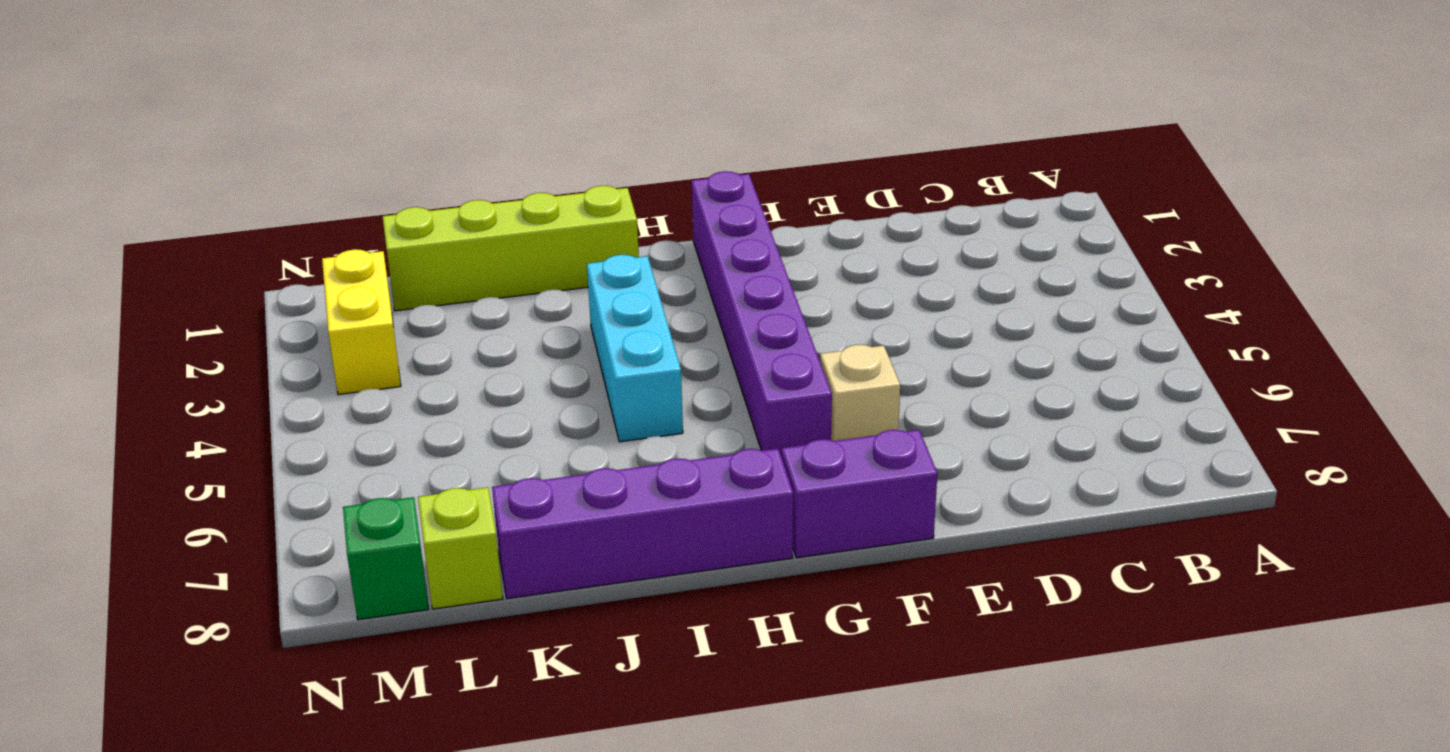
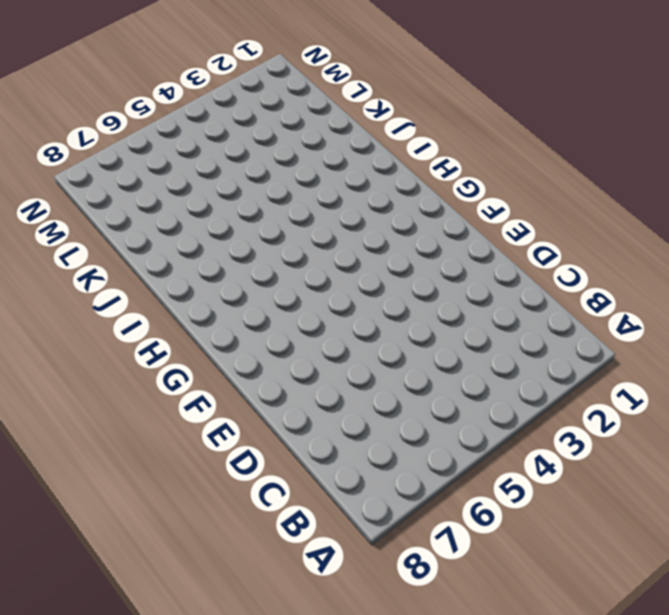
none -> tan brick F6 level 1
none -> purple brick F8:G8 level 1

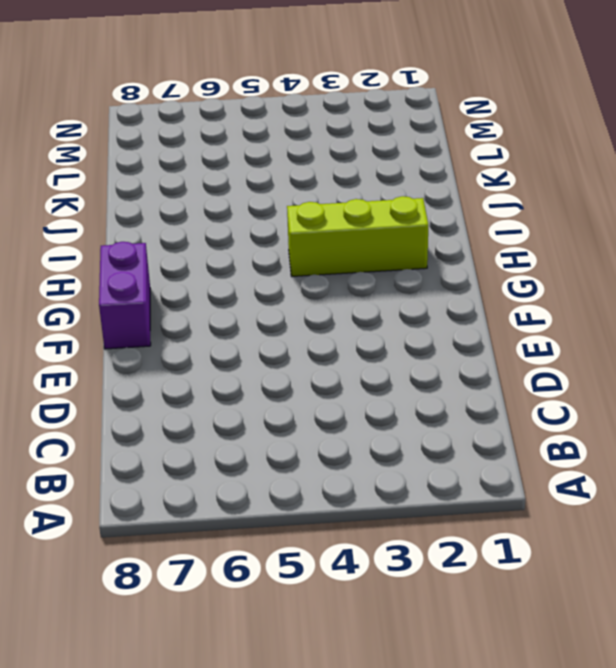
lime brick H2:H4 level 1 -> none
none -> tan brick F6 level 1
none -> purple brick G1:G6 level 1

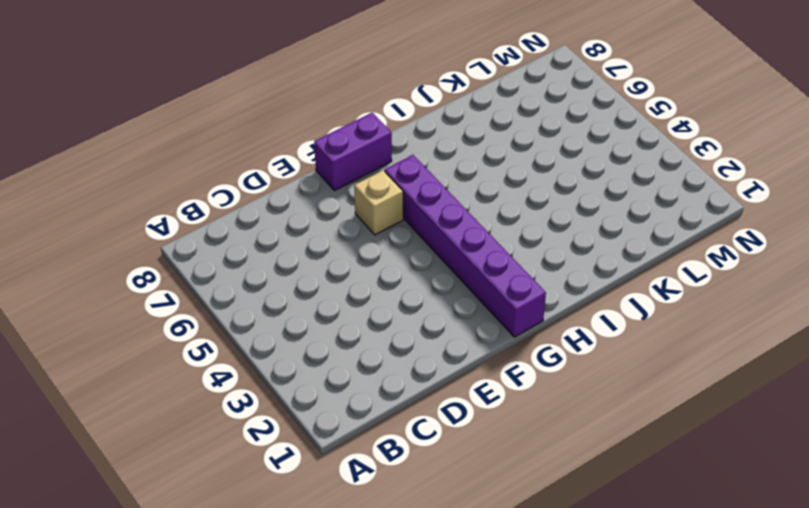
none -> purple brick H8:K8 level 1
none -> lime brick I1:L1 level 1

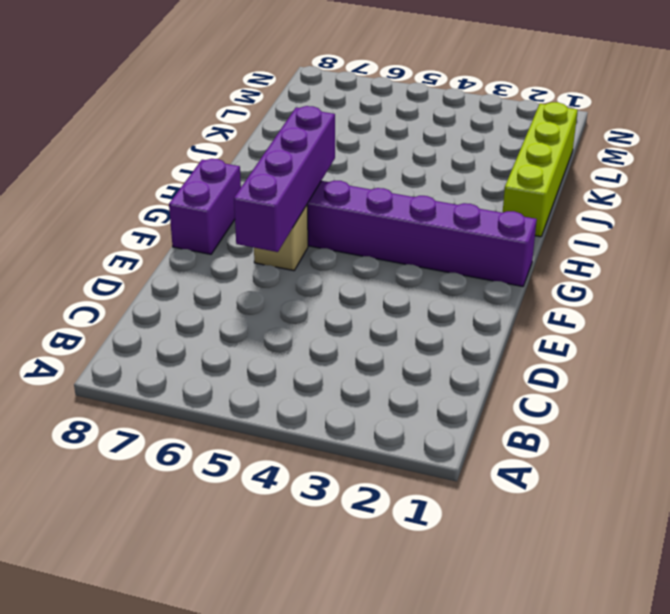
purple brick E6:H6 level 2 -> purple brick H8:K8 level 1
none -> cyan brick I3:I5 level 1
none -> lime brick L8 level 1

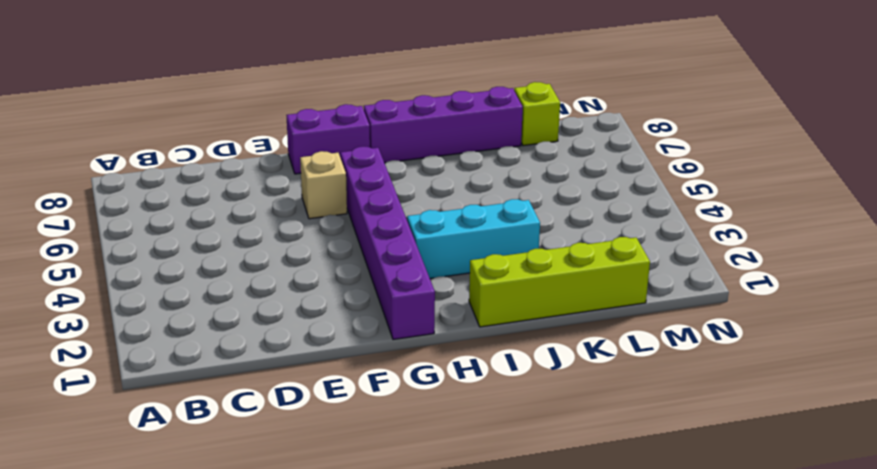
cyan brick H3:J3 level 1 -> cyan brick I3:I5 level 1
none -> yellow brick M2:M3 level 1
none -> green brick M8 level 1

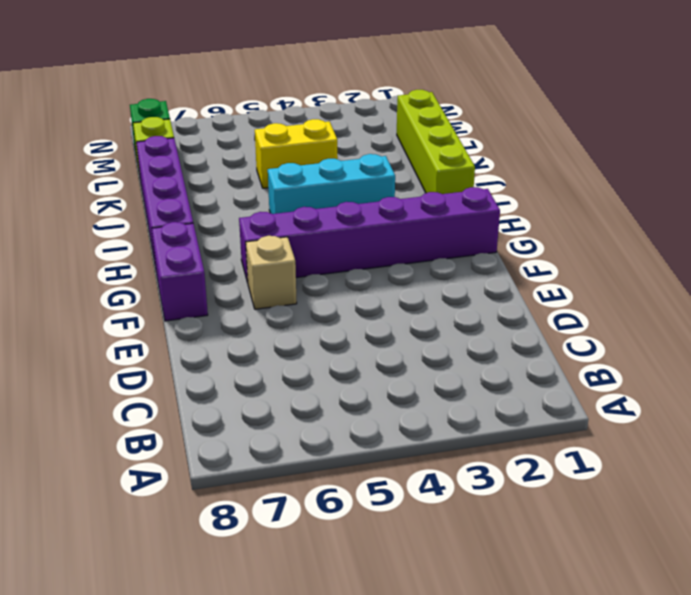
yellow brick K4:K5 level 1 -> yellow brick M2:M3 level 1

